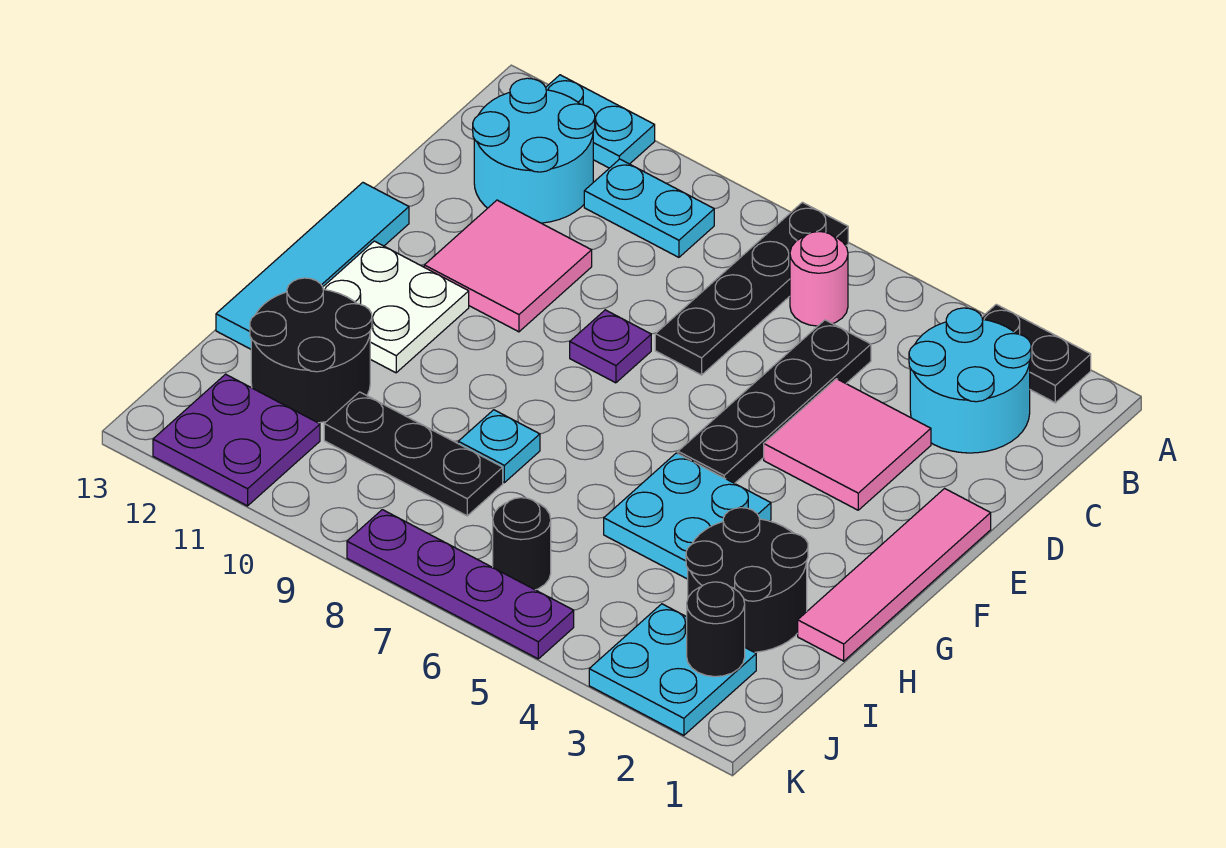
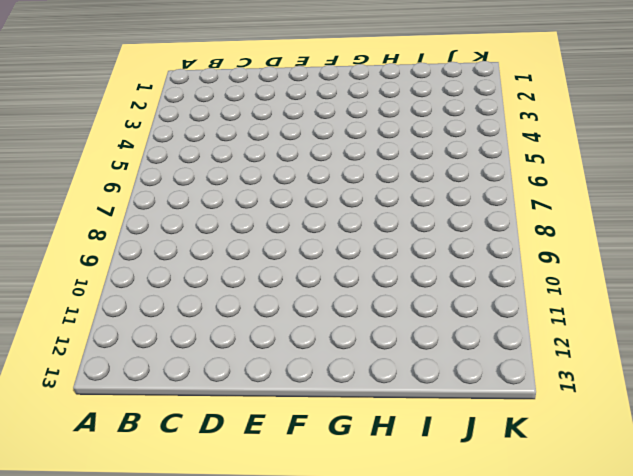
none -> black plate A2:A3 level 1
none -> black plate A7:D7 level 1
none -> cyan plate A11:A12 level 1

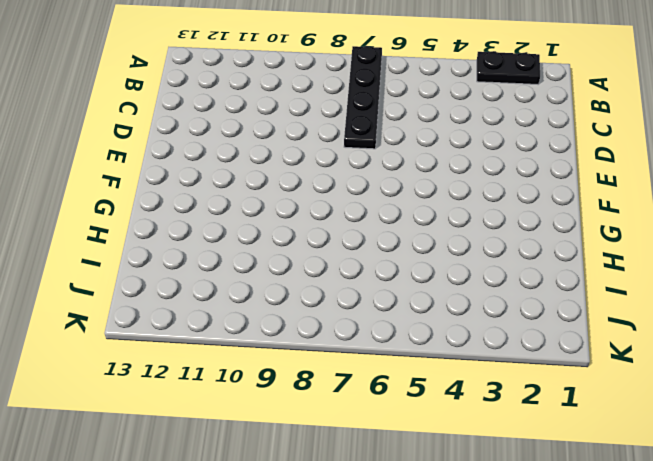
none -> cyan plate A11:A12 level 1
none -> cyan round brick B2:C3 level 1
none -> pink round brick B6 level 1

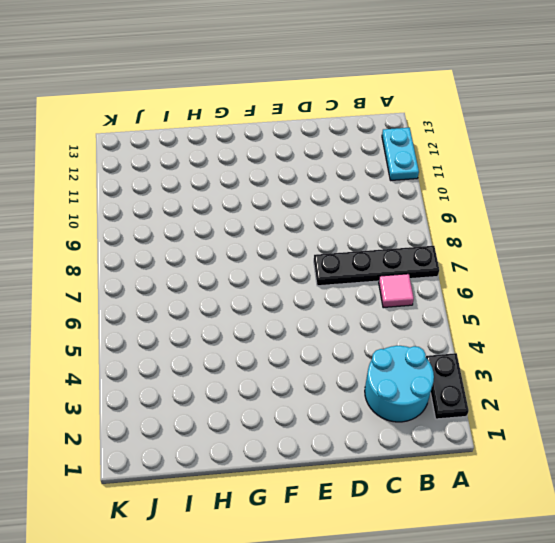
pink tile B6 level 1 -> pink round brick B6 level 1
none -> cyan plate B9:B10 level 1
none -> cyan round brick B11:C12 level 1
none -> black plate C5:F5 level 1

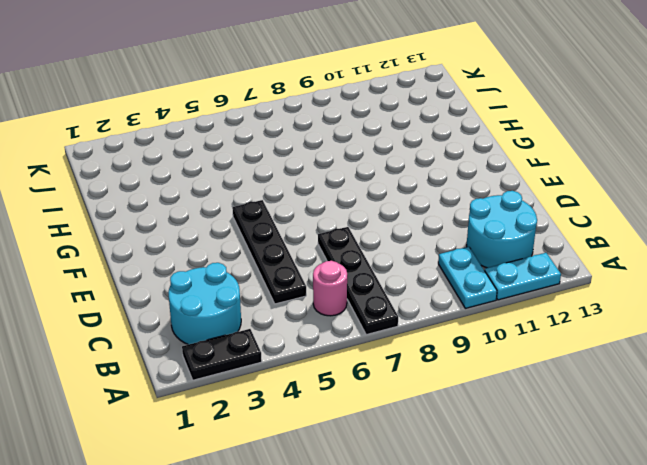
cyan plate A10:B10 level 1 -> cyan plate B9:B10 level 1
none -> pink tile D3:E4 level 1
none -> pink tile D10:E11 level 1
none -> pink tile E1:H1 level 1

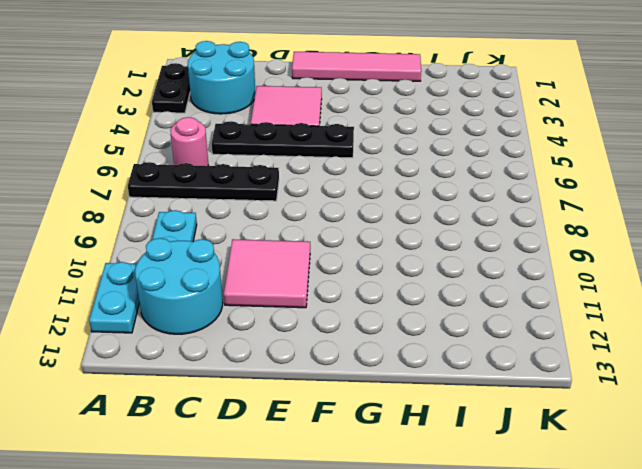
none -> purple plate E8 level 1
none -> cyan tile E13:H13 level 1
none -> white plate F11:G12 level 1

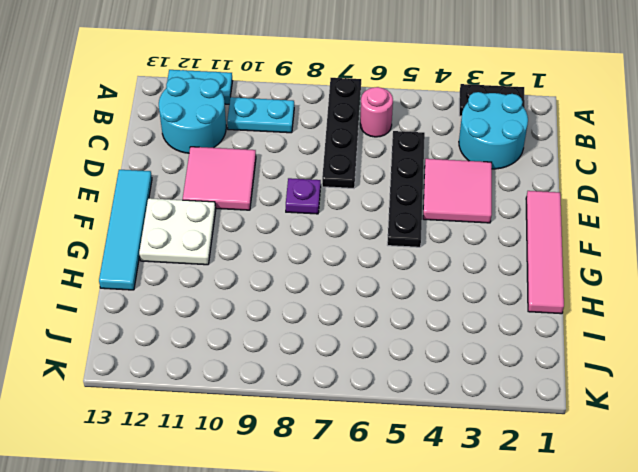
none -> cyan plate G4:H5 level 1
none -> black round brick H2:I3 level 1
none -> cyan plate H8 level 1

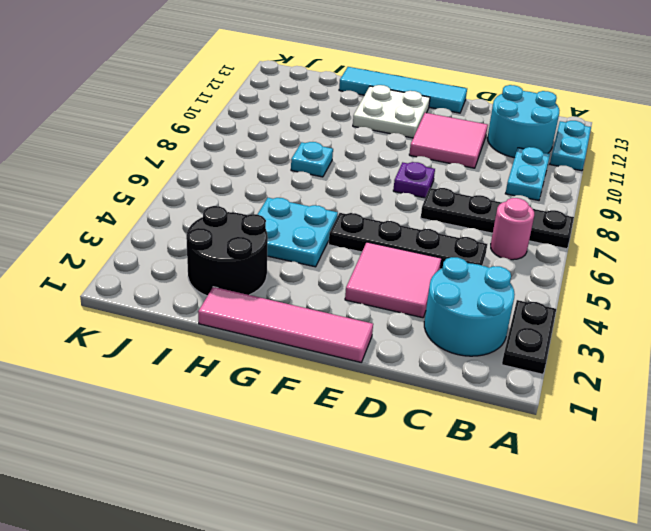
none -> black round brick H11:I12 level 1
none -> black plate I8:I10 level 1
none -> cyan plate J2:K3 level 1

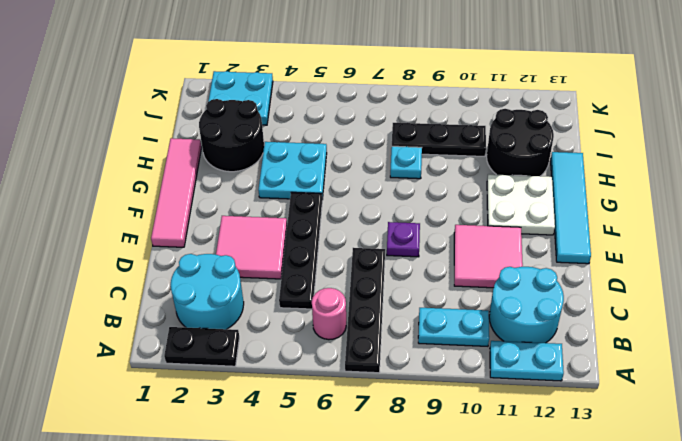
none -> black round brick J6 level 1
none -> purple plate J11:K12 level 1
none -> purple plate K5:K8 level 1

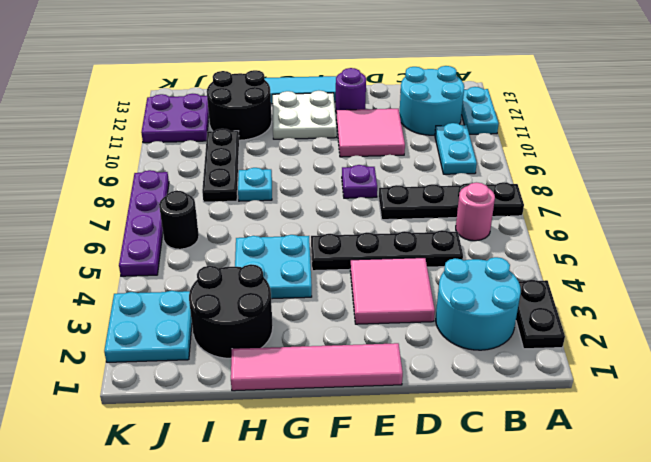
purple round brick E12 level 1 -> none
none -> black round brick J2 level 2

